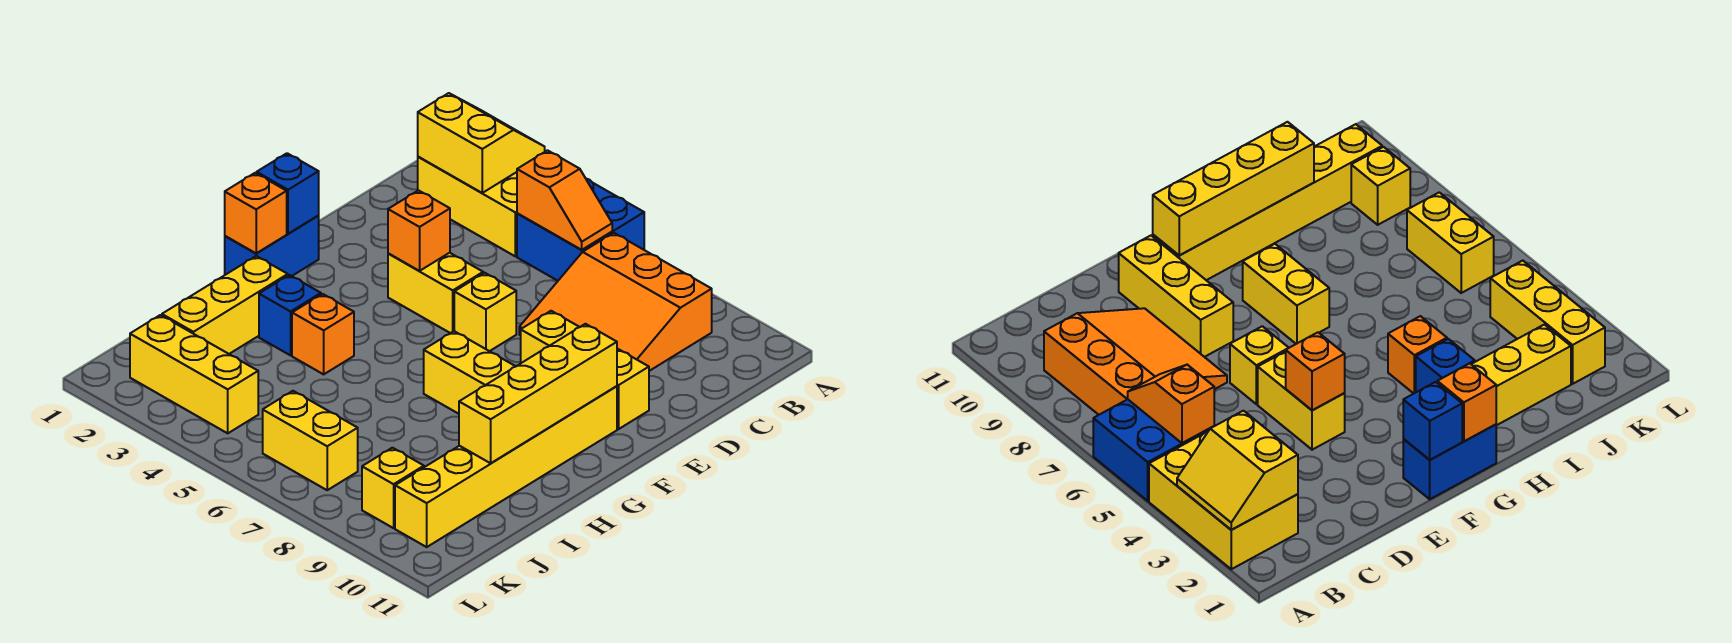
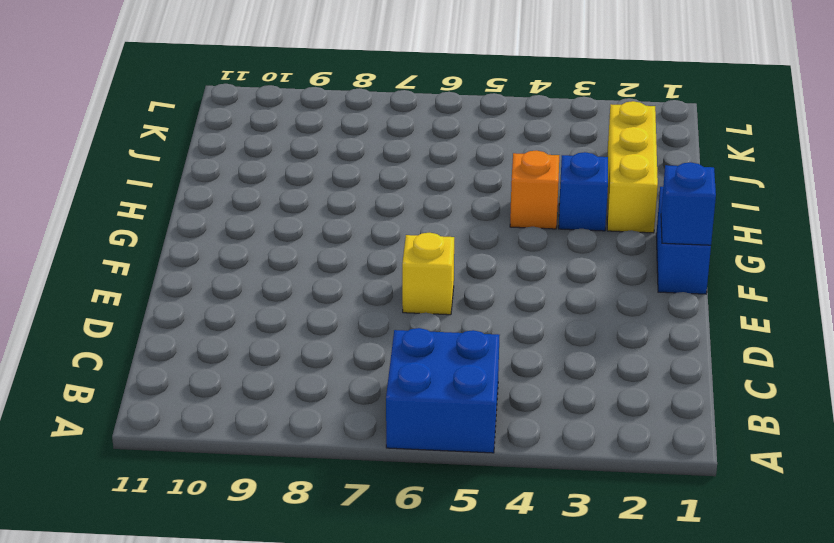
none -> yellow brick A2:B4 level 1
none -> orange slope B7:D9 level 1 top B
none -> yellow brick E4:E5 level 1

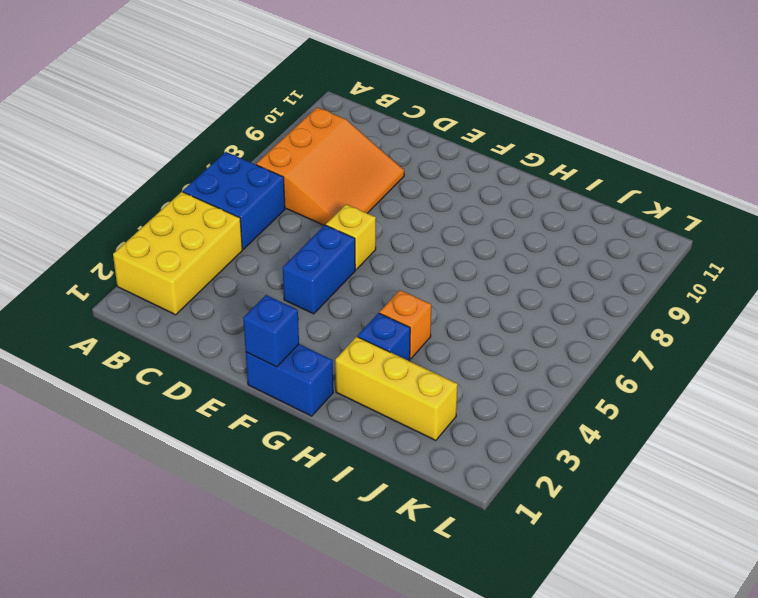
blue brick E4:E5 level 1 -> yellow brick E4:E5 level 1
none -> yellow brick E8:E10 level 1
none -> yellow brick F10:K10 level 1
none -> yellow brick G7:G8 level 1

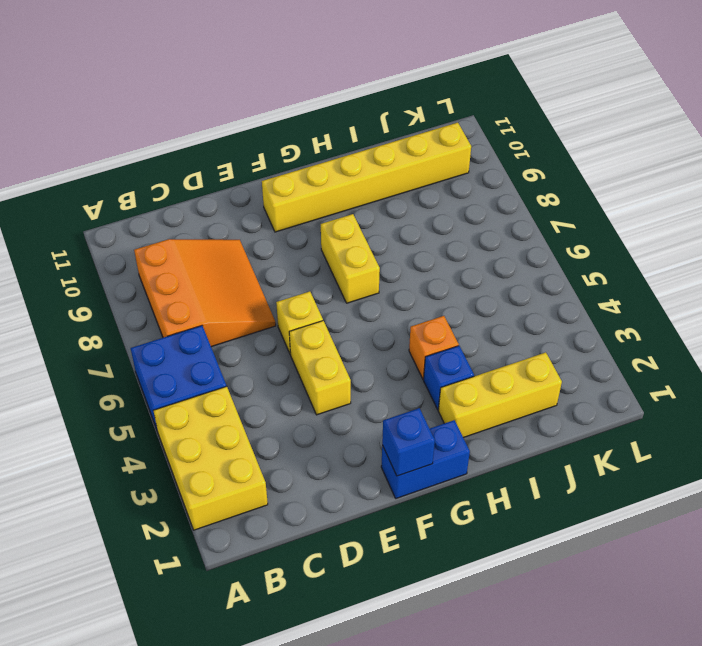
none -> yellow brick E8:E10 level 1
none -> yellow brick K2:K4 level 1
none -> yellow brick K6:K7 level 1

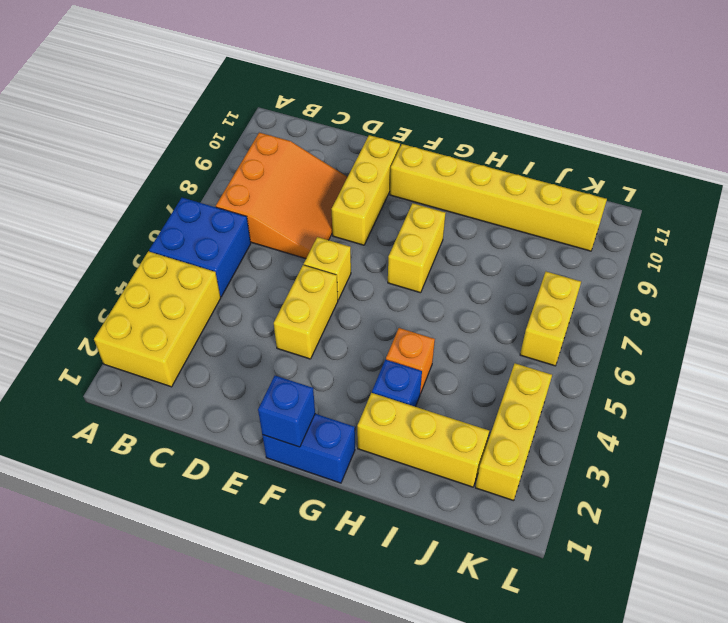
none -> yellow brick K9 level 1
none -> yellow slope A2:B3 level 2 top B
none -> orange slope B5:B6 level 2 top 5

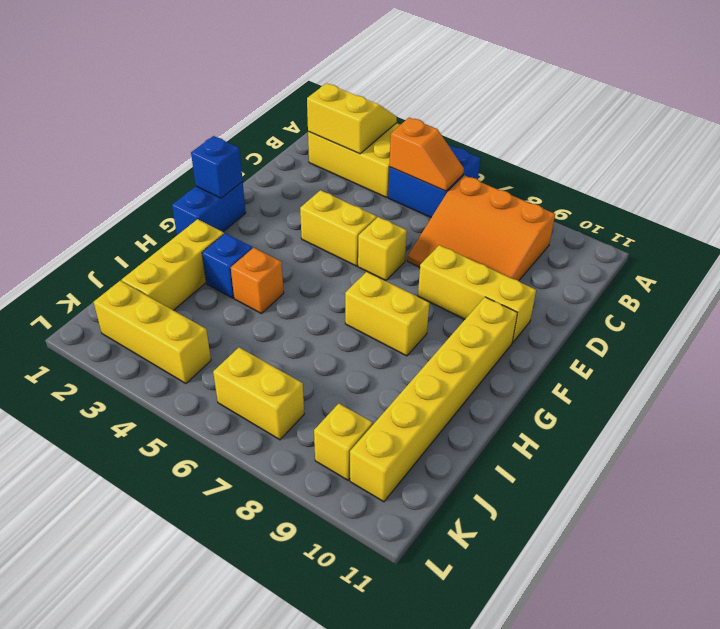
none -> orange brick E4 level 2
none -> yellow brick F10:I10 level 2
none -> orange brick G1 level 2

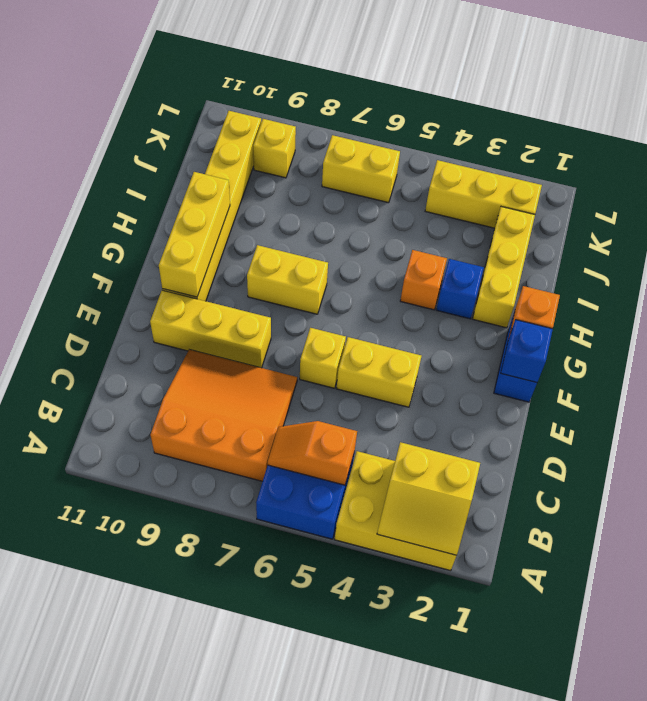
yellow brick F10:H10 level 2 -> yellow brick F10:I10 level 2
none -> orange brick E4 level 2

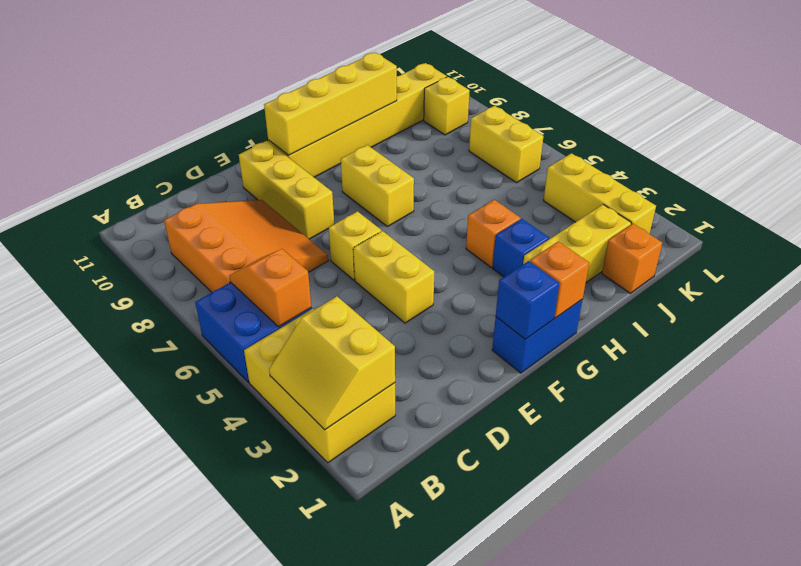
orange brick J1 level 1 -> orange brick E4 level 2

